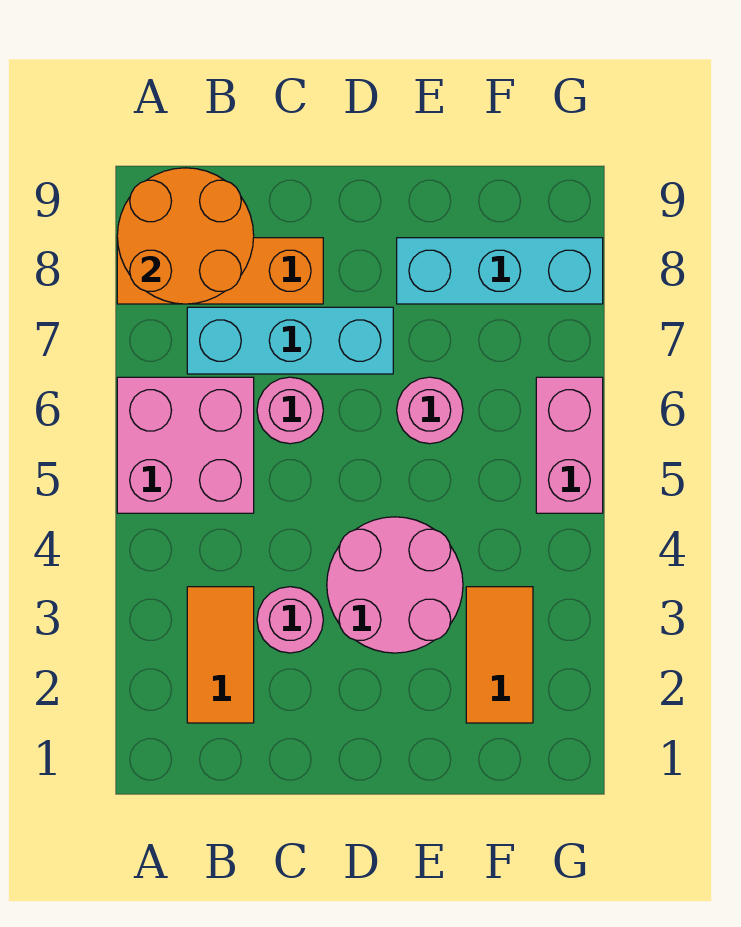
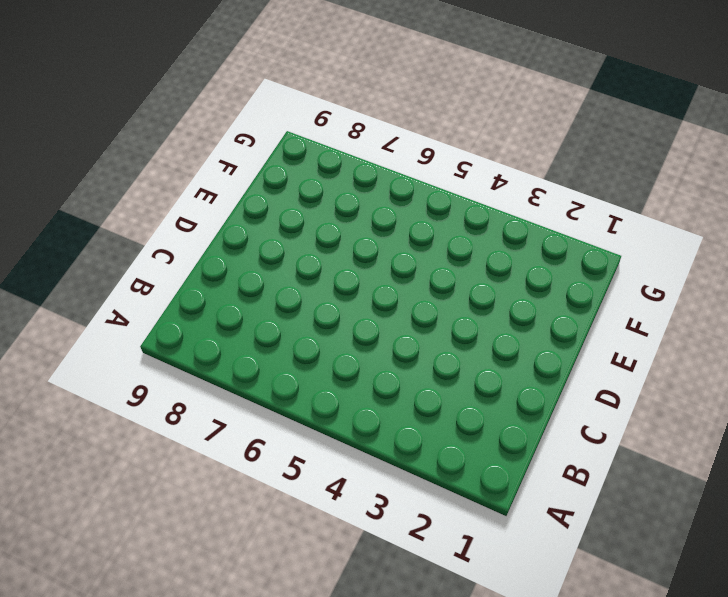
none -> pink brick A5:B6 level 1
none -> orange brick A8:C8 level 1
none -> orange tile B2:B3 level 1

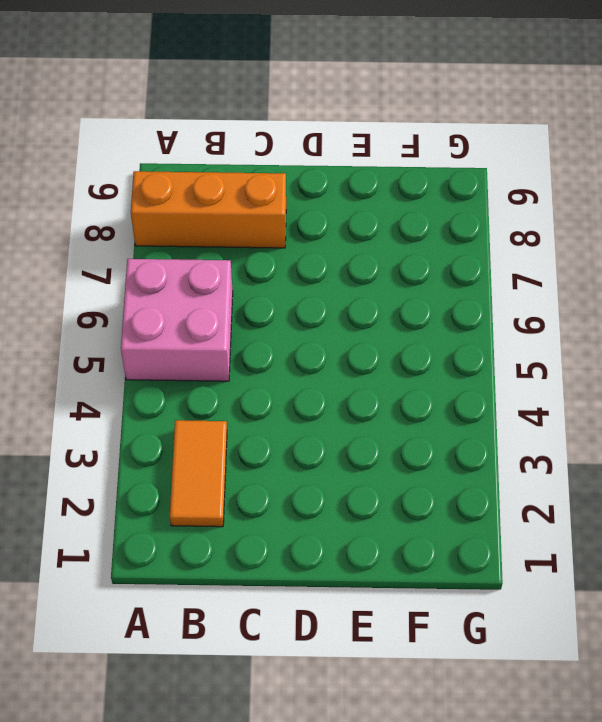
none -> cyan brick B7:D7 level 1
none -> pink round brick C3 level 1
none -> pink round brick C6 level 1

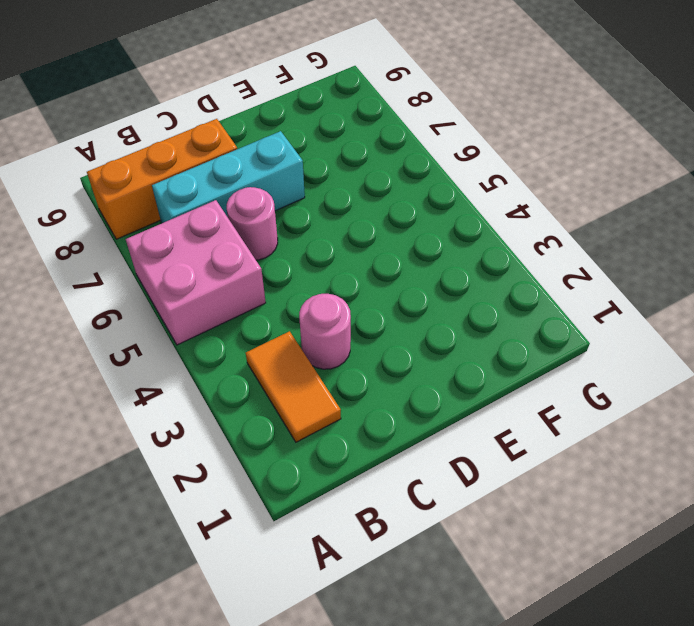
none -> pink round brick D3:E4 level 1
none -> pink round brick E6 level 1
none -> cyan brick E8:G8 level 1

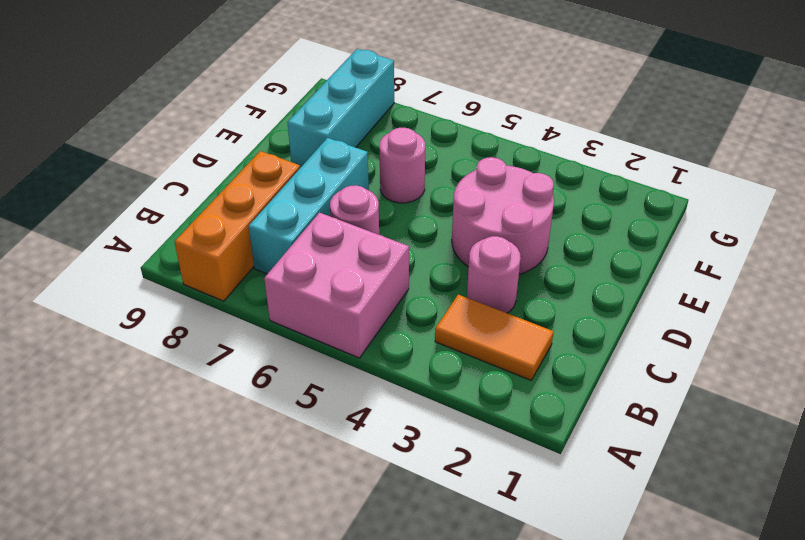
none -> orange tile F2:F3 level 1
none -> pink brick G5:G6 level 1
none -> orange round brick A8:B9 level 2

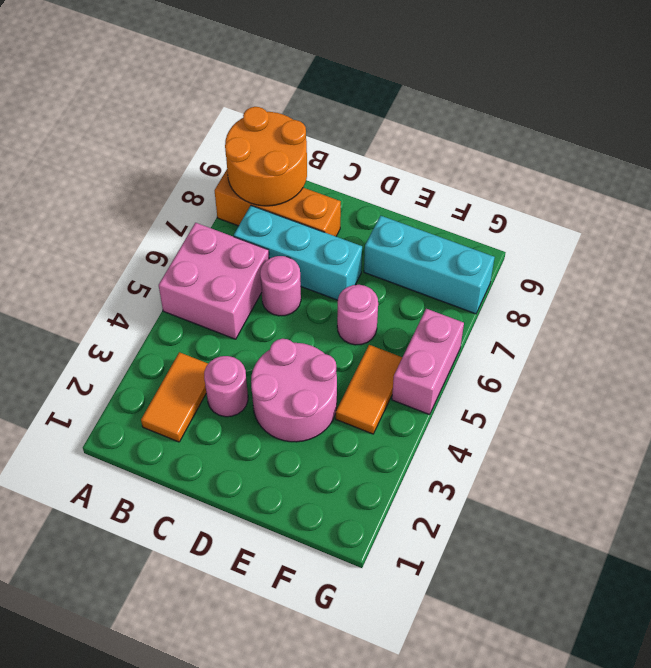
orange tile F4:F5 level 1 -> orange tile F2:F3 level 1

